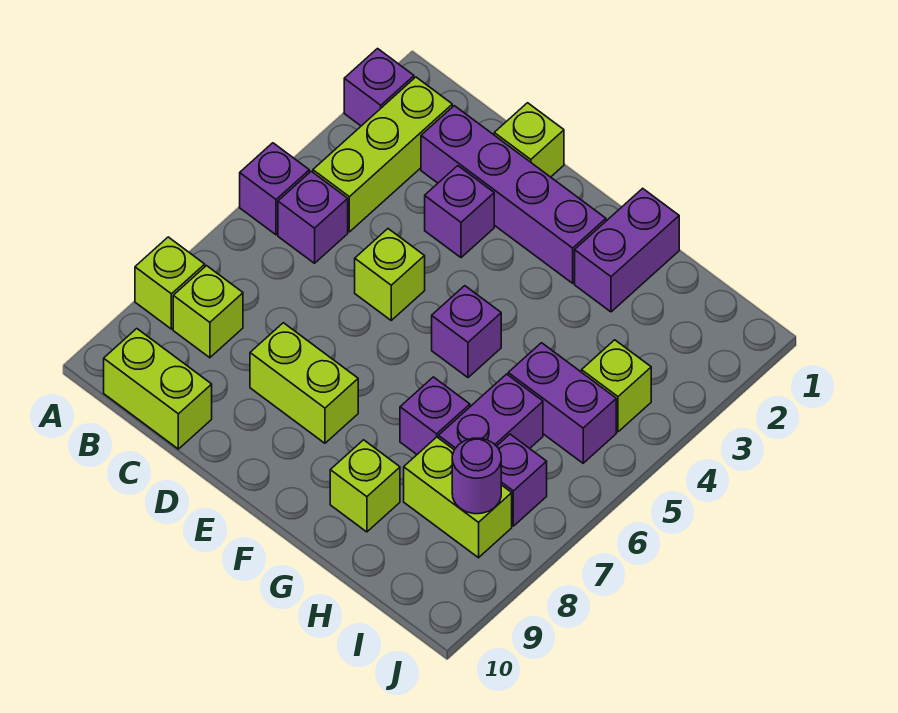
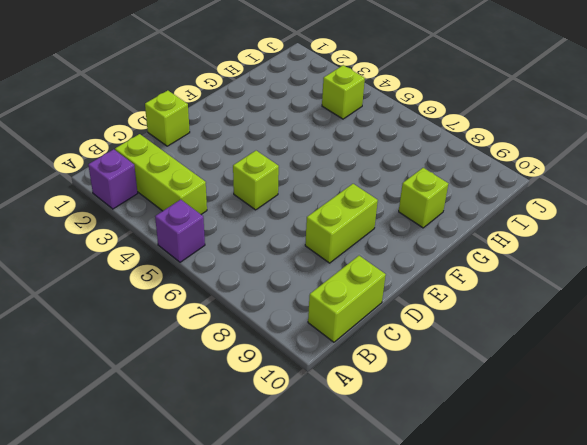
none -> lime brick A8 level 1
none -> purple brick B5 level 1
none -> lime brick B8 level 1

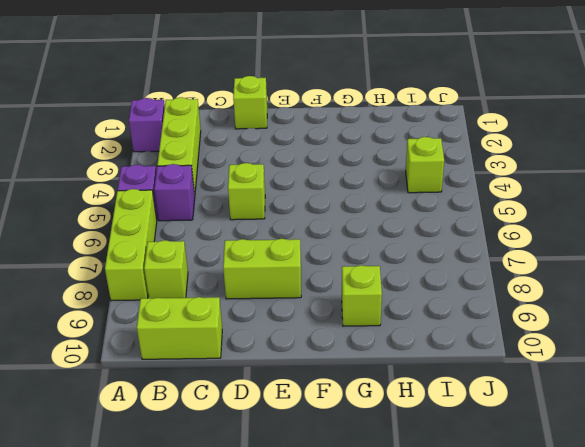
lime brick A6:A8 level 1 -> lime brick A8 level 1
none -> purple brick C2:F2 level 1
none -> purple brick D3 level 1
none -> purple brick F5 level 1

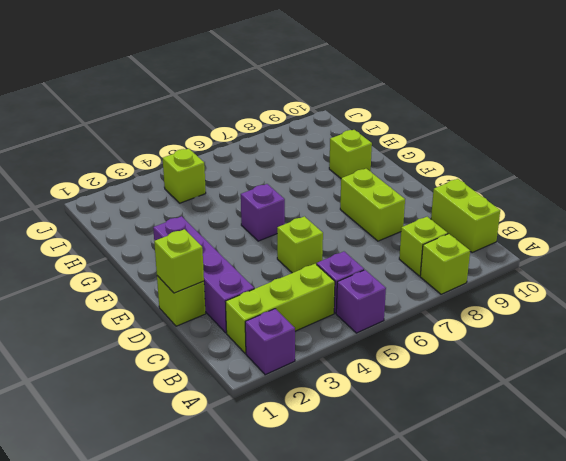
lime brick D1 level 2 -> none
none -> purple brick D3 level 1
none -> purple brick G1:G2 level 1
none -> purple brick G7 level 1

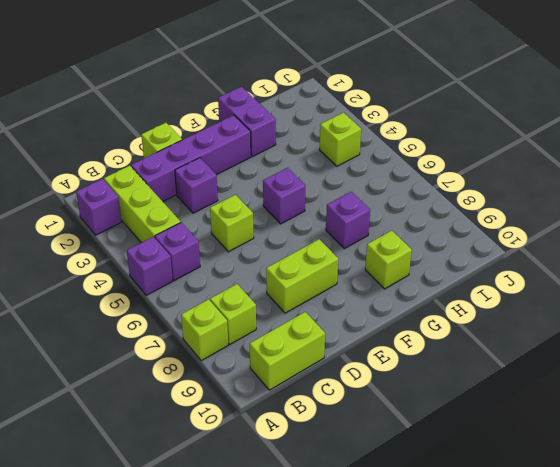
none -> purple brick H5:I5 level 1
none -> purple brick H6:H7 level 1
none -> lime brick H8:I8 level 1

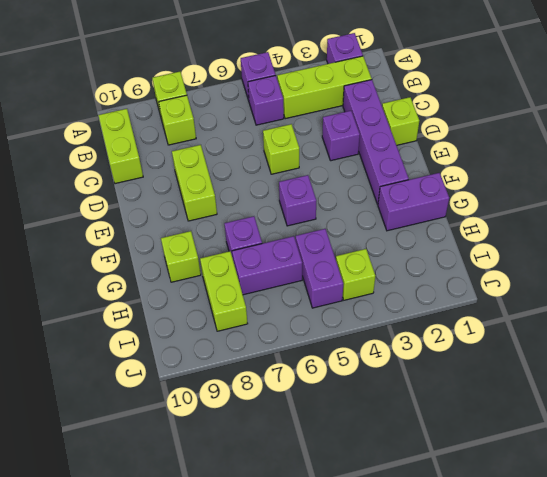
none -> purple brick I7 level 1
none -> purple round brick I8 level 2

